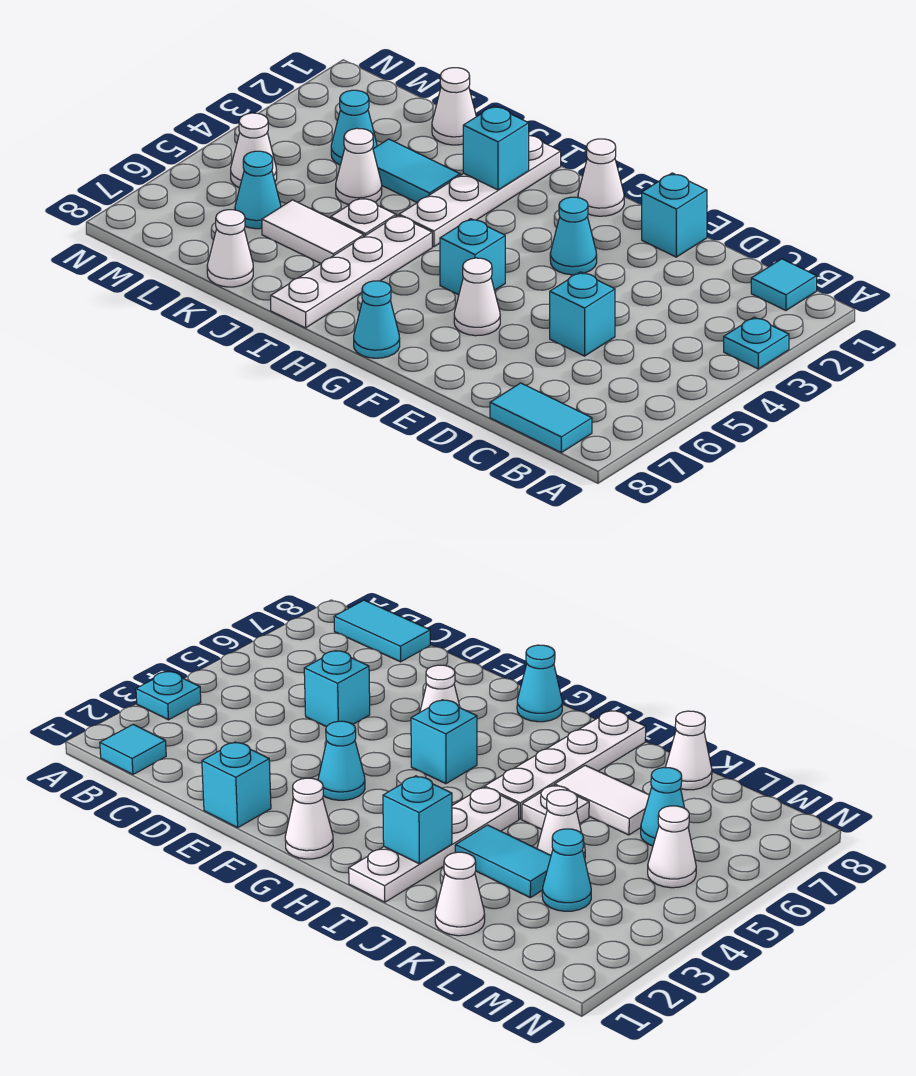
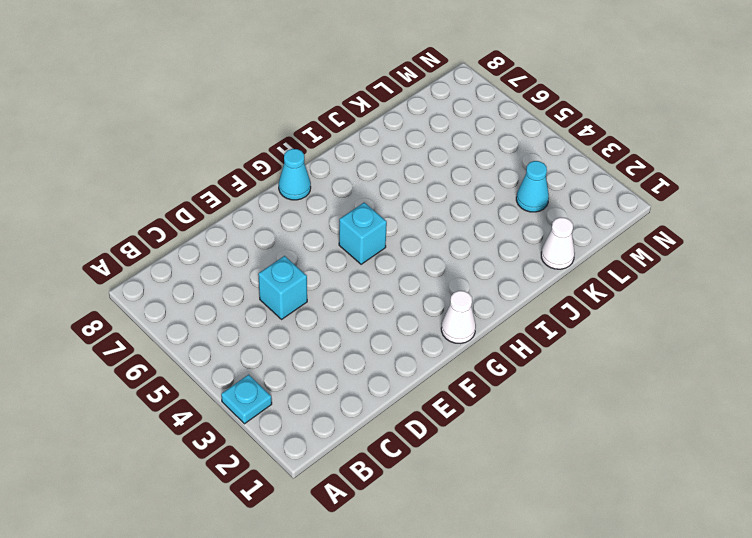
none -> cyan tile B1 level 1
none -> cyan tile B8:C8 level 1
none -> cyan brick E1 level 1

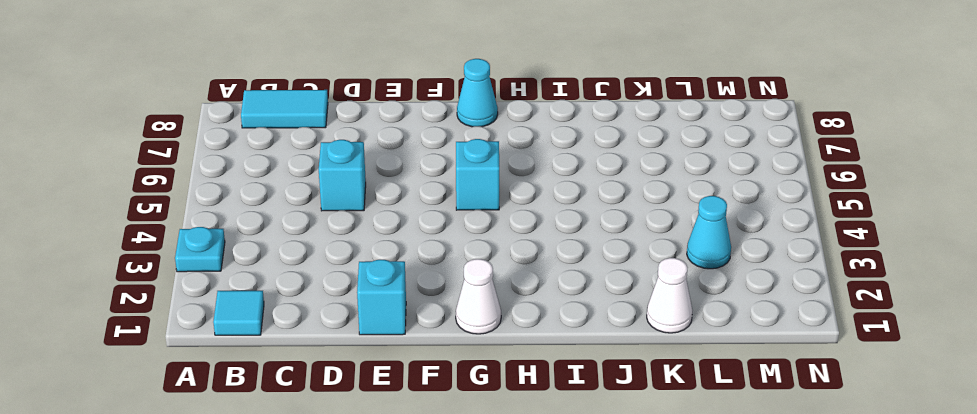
none -> cyan cone F3 level 1
none -> white cone F6 level 1
none -> white plate I1:I4 level 1

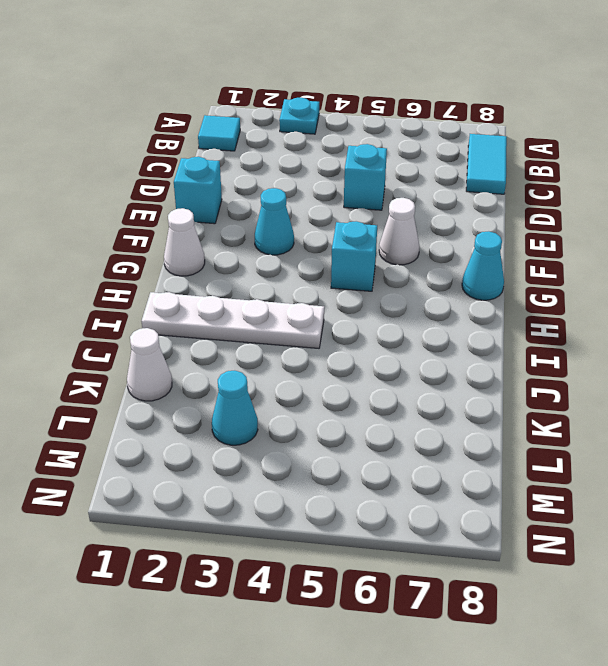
none -> white plate I5:I8 level 1
none -> cyan tile J3:K3 level 1
none -> white plate J5 level 1

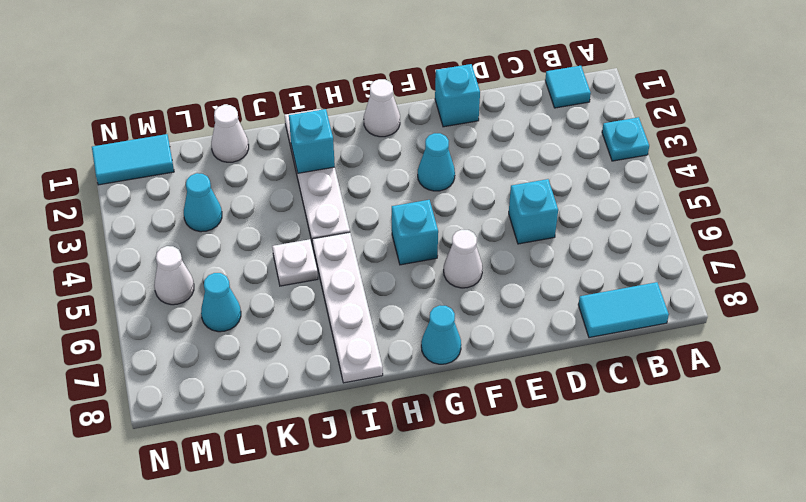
cyan tile M1:N1 level 1 -> cyan tile J3:K3 level 1
none -> white tile J6:K6 level 1
none -> white cone K4 level 1
none -> white cone K8 level 1

